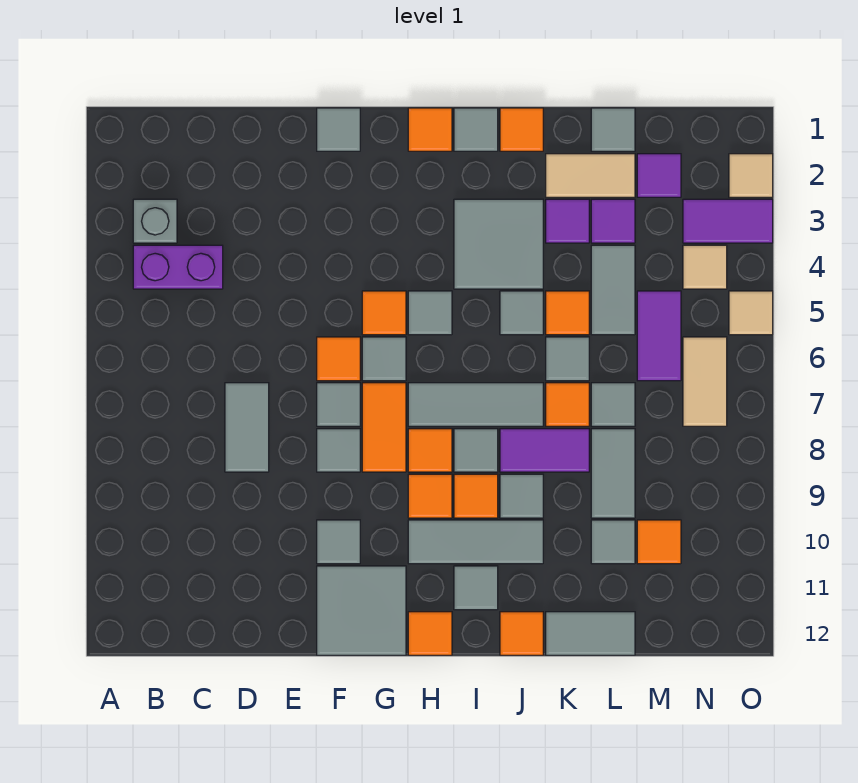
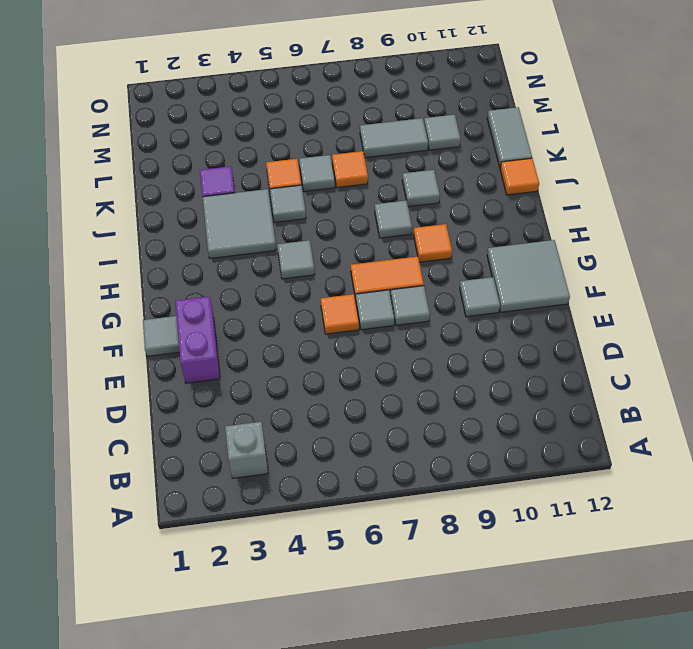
purple brick E2:F2 level 1 -> purple brick B4:C4 level 1
none -> grey tile D7:D8 level 1
none -> orange tile G5 level 1
none -> grey tile G6 level 1
none -> orange tile H1 level 1

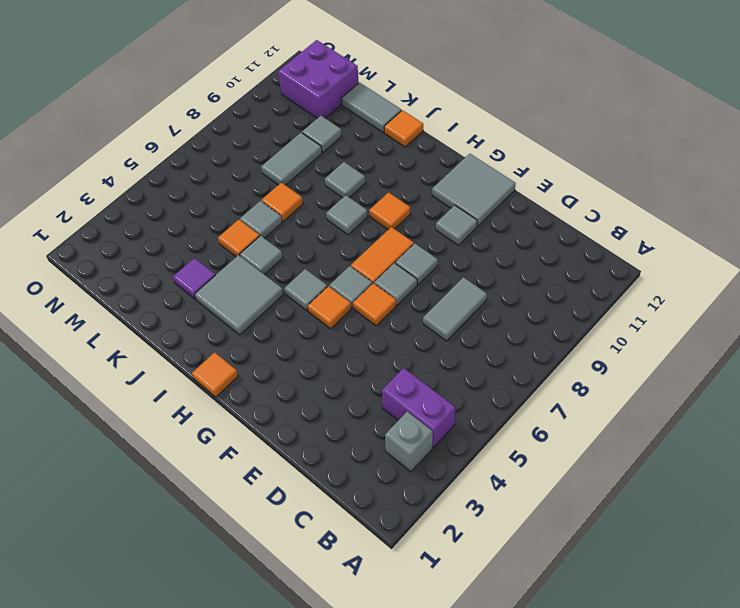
purple brick M11:N12 level 1 -> none
none -> grey tile F1 level 1
none -> grey tile H7:J7 level 1
none -> orange tile H8 level 1
none -> grey tile H10:J10 level 1

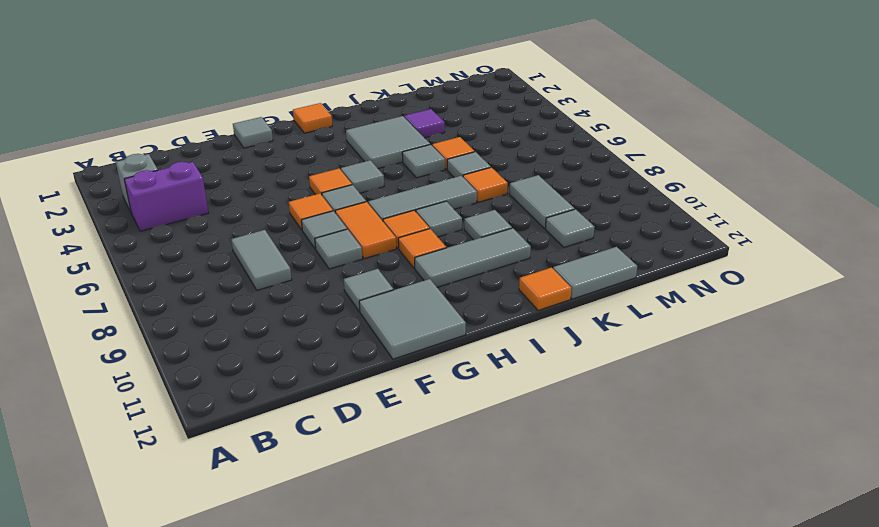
none -> orange tile H12 level 1
none -> grey tile I1 level 1
none -> orange tile I9 level 1
none -> grey tile I11 level 1

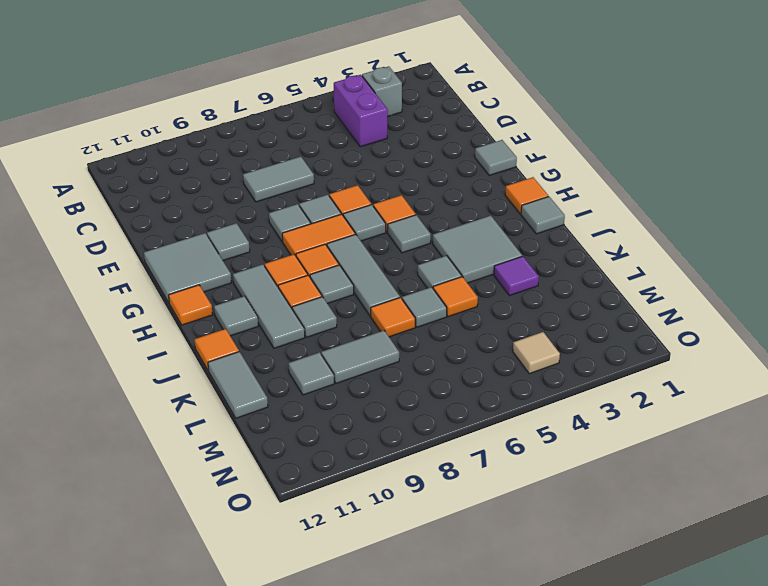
none -> orange tile J1 level 1
none -> purple tile J8:K8 level 1
none -> tan tile K2:L2 level 1
none -> grey tile L1 level 1

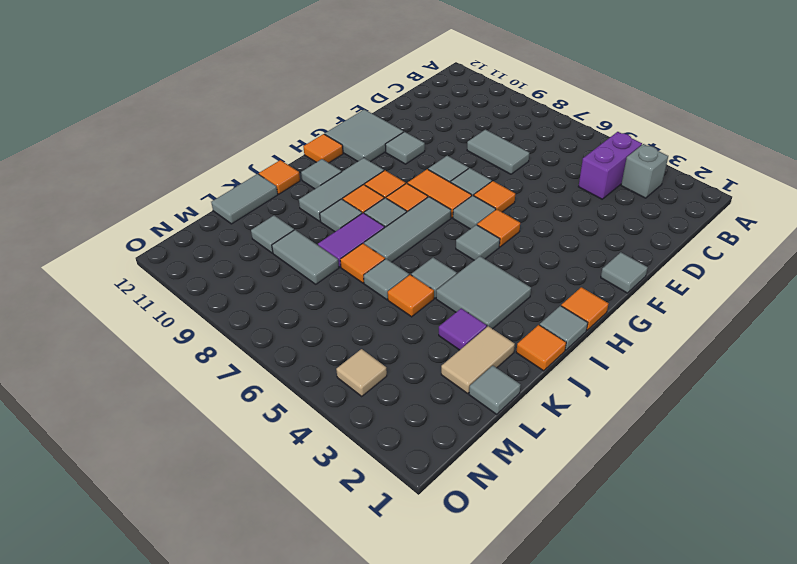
none -> purple tile L3 level 1
none -> grey tile L4:L5 level 1
none -> grey tile L7 level 1
none -> purple tile M2 level 1

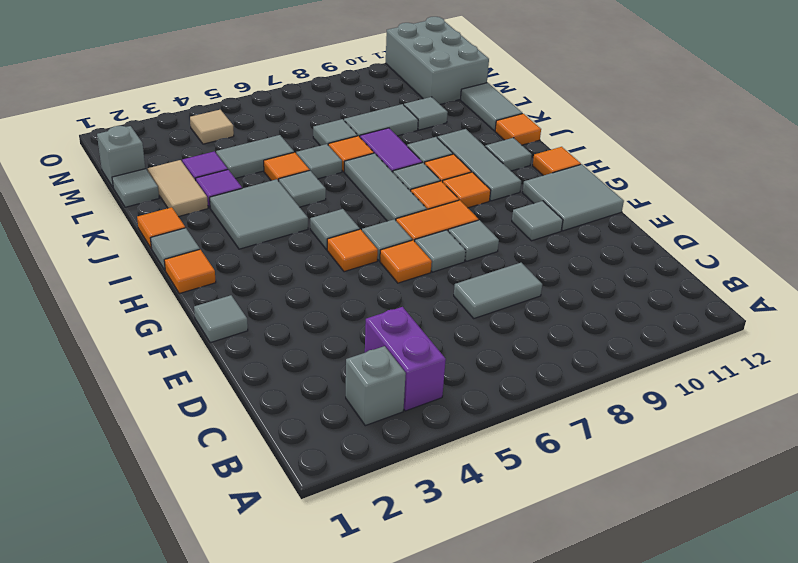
grey brick M1 level 1 -> none
grey brick M11:O12 level 1 -> none
none -> purple tile M2 level 1
none -> purple tile M5:M6 level 1
none -> orange tile M10 level 1
none -> purple tile N3:O3 level 1

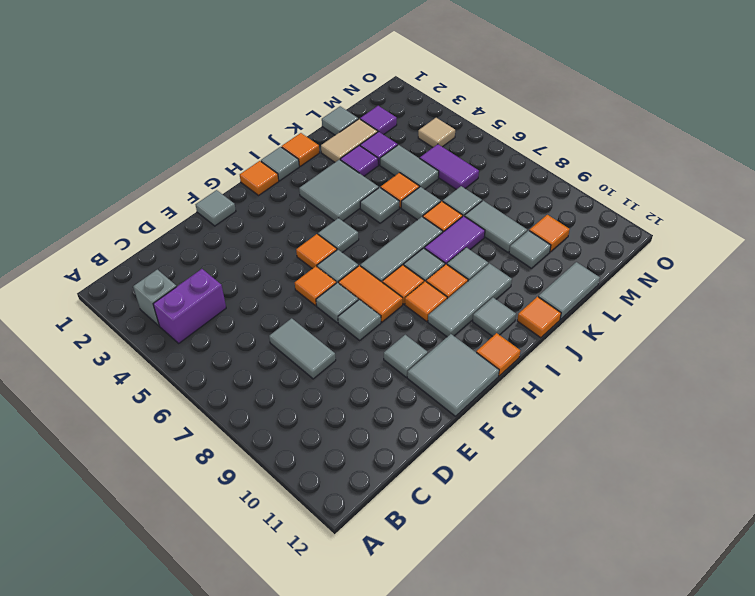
none -> purple tile N3:O3 level 1
none -> tan tile N6:N7 level 1
none -> tan tile O2 level 1
none -> tan tile O5 level 1

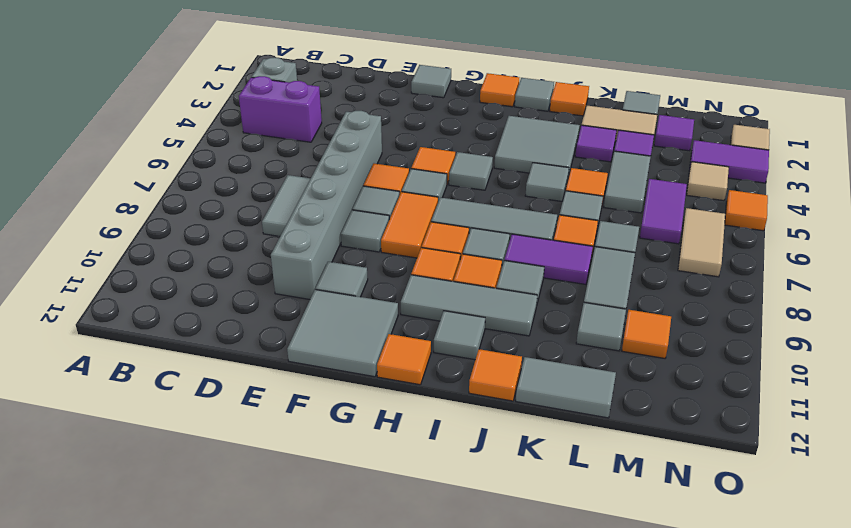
grey brick E5:E10 level 1 -> none
orange tile O5 level 1 -> tan tile O5 level 1

